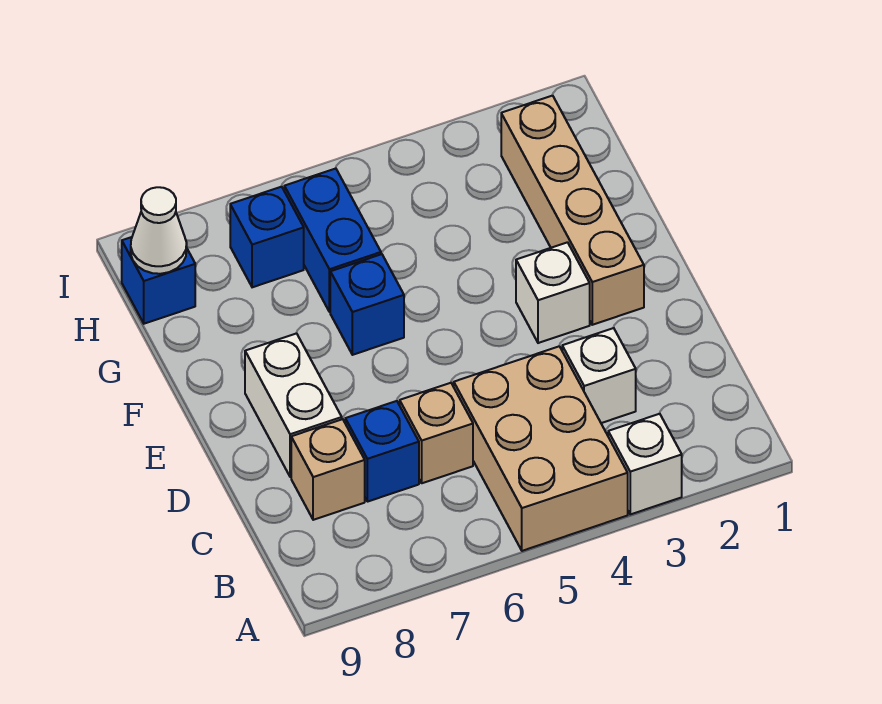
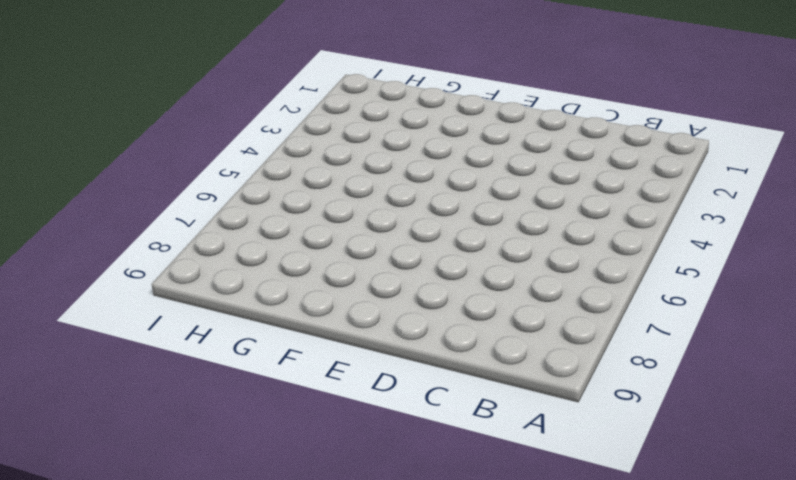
none -> white brick A3 level 1
none -> tan brick A4:C5 level 1
none -> white brick C3 level 1

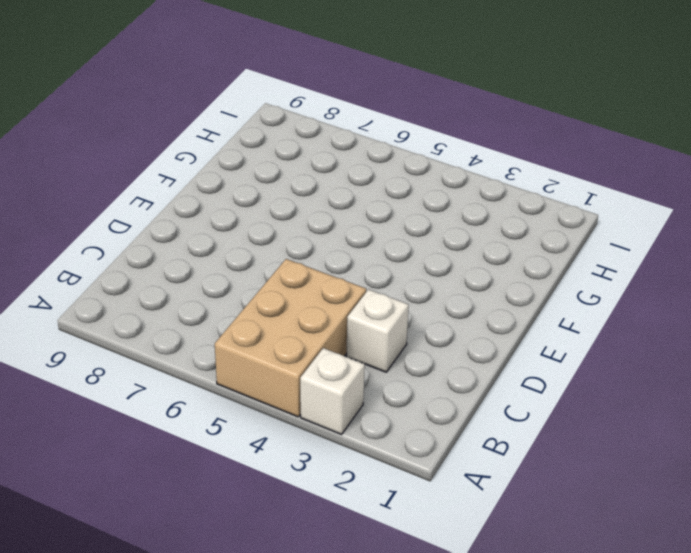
none -> tan brick C6 level 1
none -> blue brick C7 level 1
none -> tan brick C8 level 1

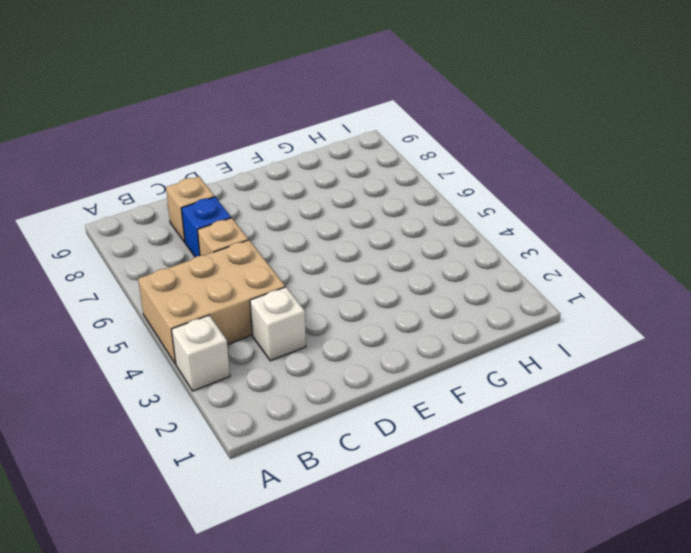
none -> white brick D8:E8 level 1
none -> tan brick E2:H2 level 1
none -> white brick E3 level 1

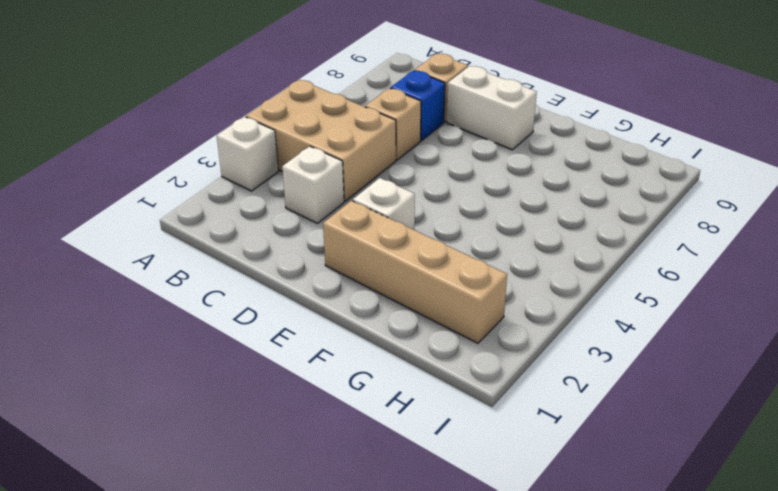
none -> blue brick F6 level 1
none -> blue brick G6:H6 level 1
none -> blue brick H7 level 1

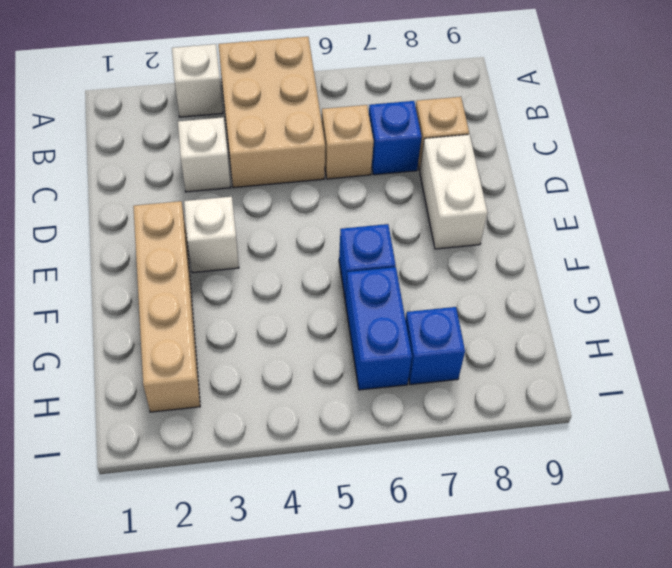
none -> blue brick H9 level 1
none -> white cone H9 level 2

